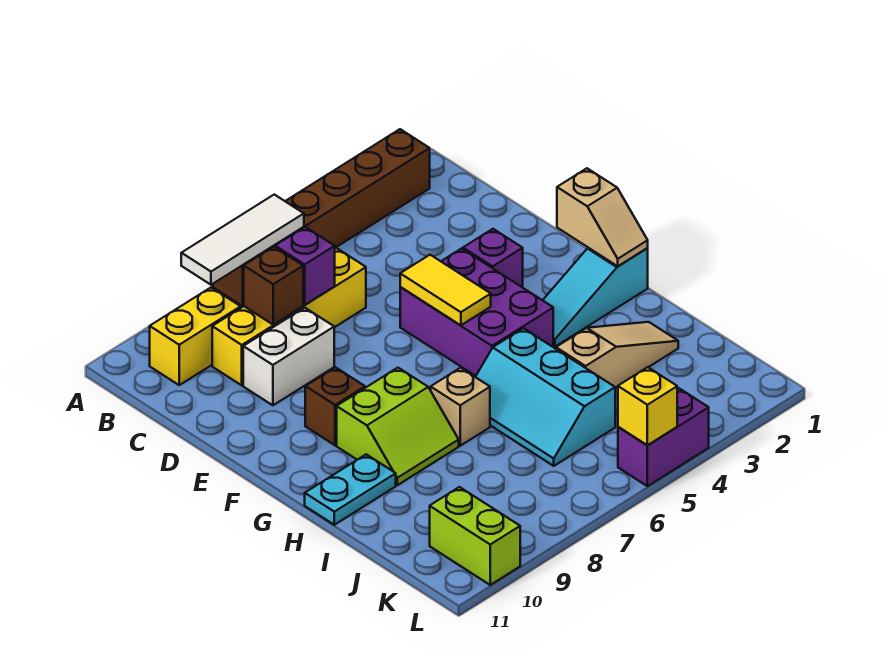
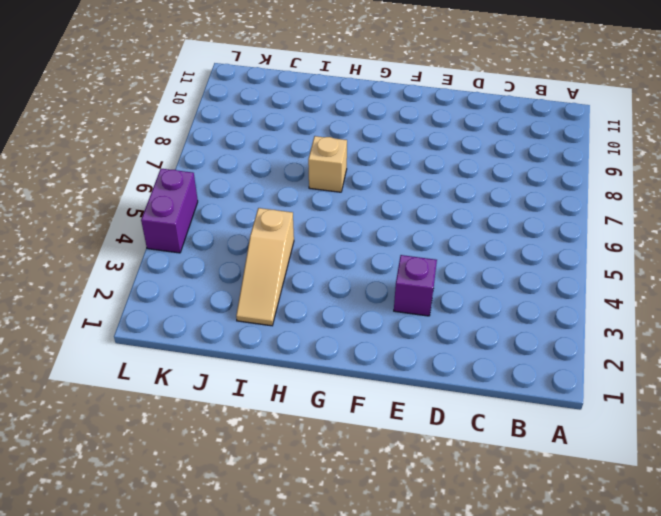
none -> brown brick A2:A7 level 1
none -> yellow brick B9:B10 level 1
none -> yellow brick C6:C9 level 1

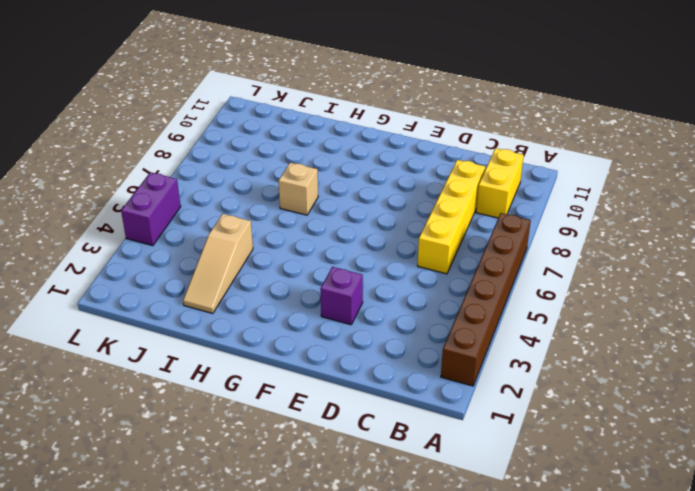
none -> white brick D8:D9 level 1
none -> purple brick E4:G5 level 1
none -> brown brick F9 level 1

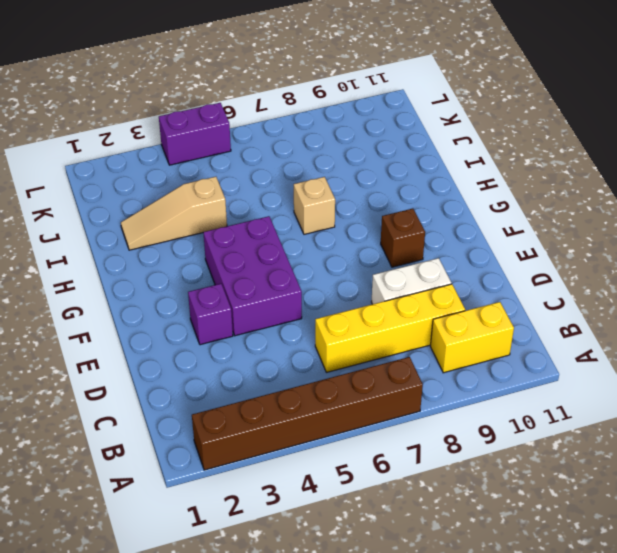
none -> cyan slope G1:G3 level 1 top 1
none -> lime slope G8:H9 level 1 top G
none -> cyan slope H5:J6 level 1 top 5

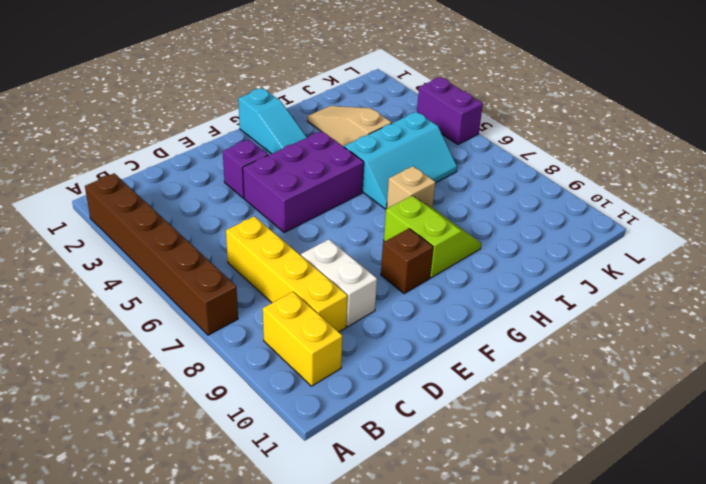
none -> cyan plate H10:H11 level 1
none -> lime brick K10:L10 level 1
none -> white tile A6:A8 level 2

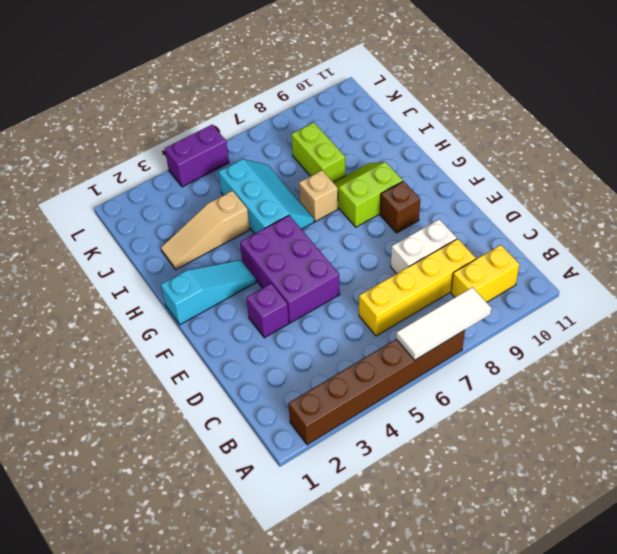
lime brick I8:J8 level 1 -> lime brick K10:L10 level 1
none -> cyan plate H10:H11 level 1
none -> purple brick C7 level 2
none -> brown brick C8 level 2

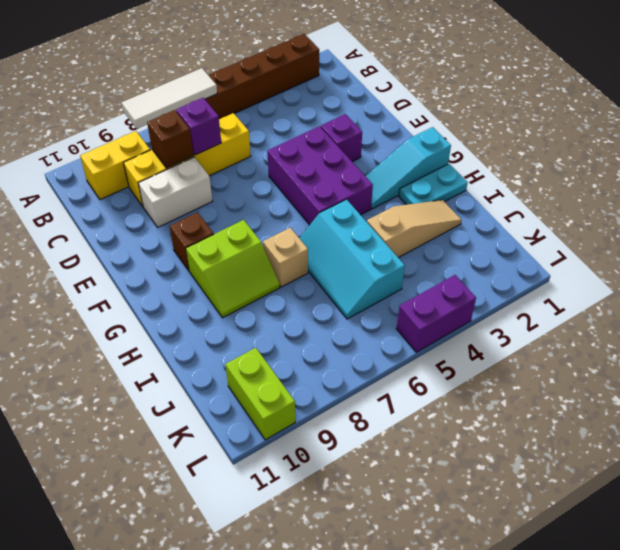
cyan plate H1:H2 level 1 -> cyan plate H10:H11 level 1
none -> yellow tile E5:F5 level 2
none -> tan slope F1:G1 level 2 top F
none -> yellow brick L5 level 2

